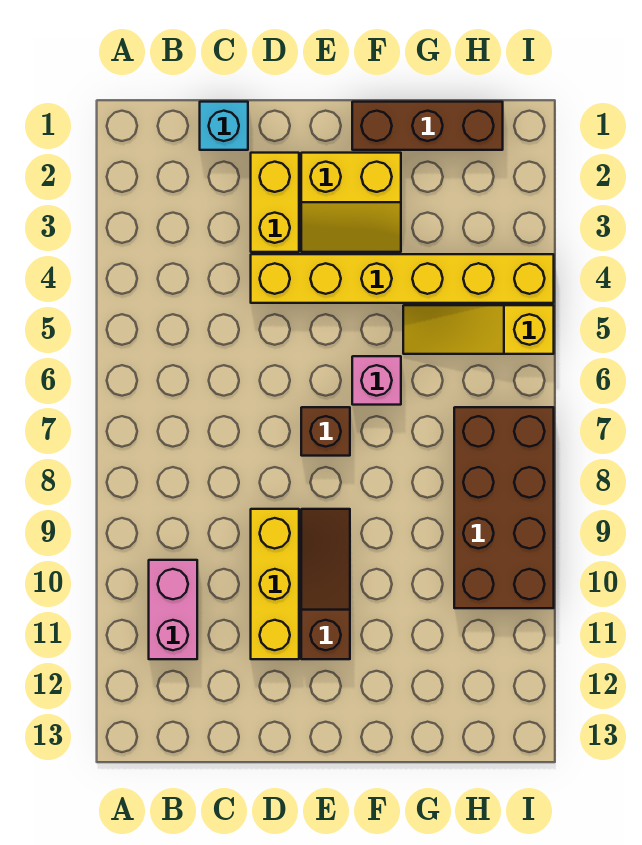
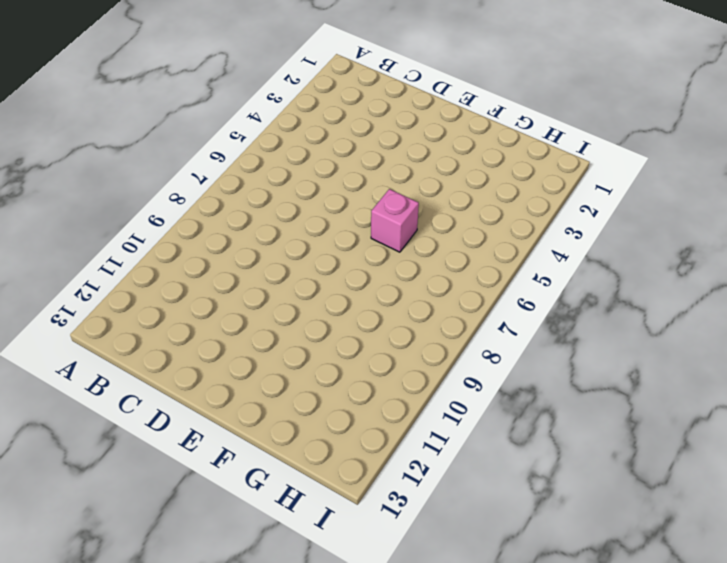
none -> pink brick B10:B11 level 1
none -> cyan brick C1 level 1
none -> yellow brick D2:D3 level 1

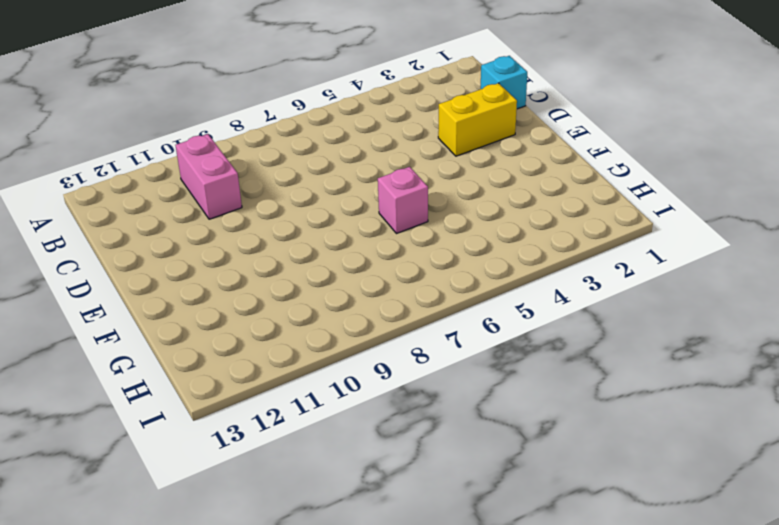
pink brick B10:C10 level 1 -> pink brick B10:B11 level 1
none -> yellow brick D4:I4 level 1
none -> yellow brick D9:D11 level 1
none -> yellow slope E2:F3 level 1 top 2

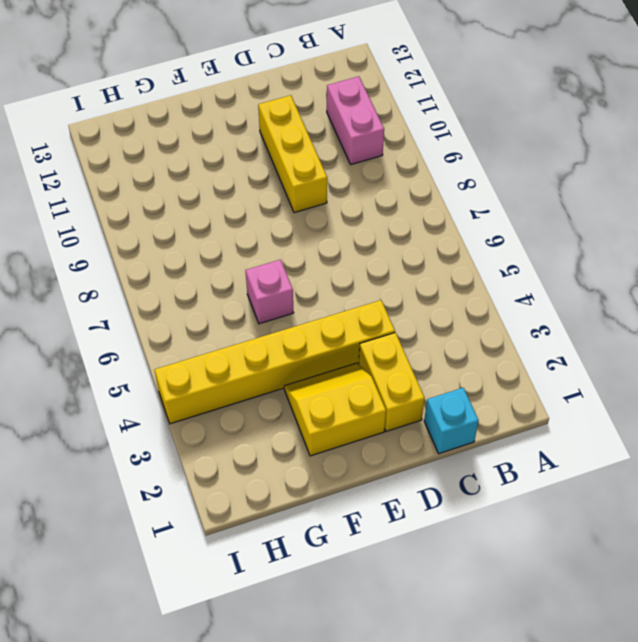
none -> brown brick E7 level 1
none -> brown slope E9:E11 level 1 top 11
none -> brown brick F1:H1 level 1

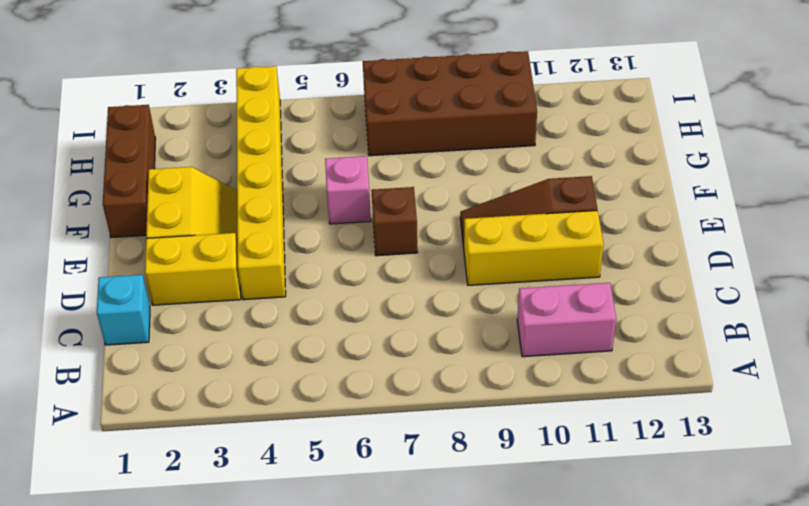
none -> yellow slope G5:I5 level 1 top I

